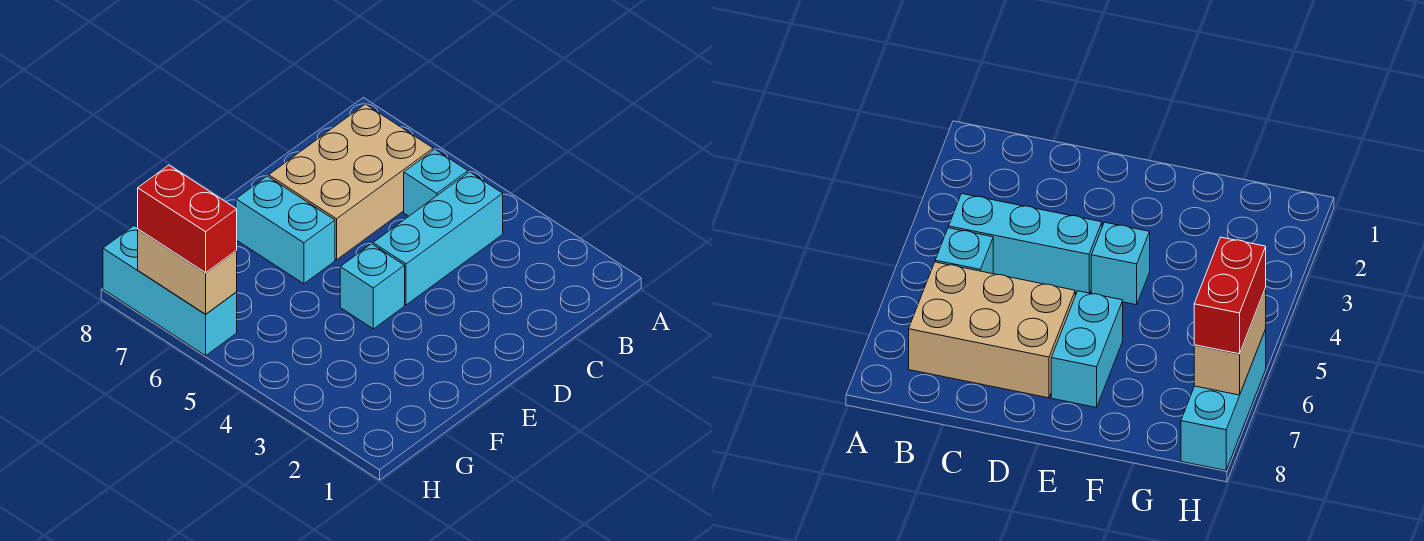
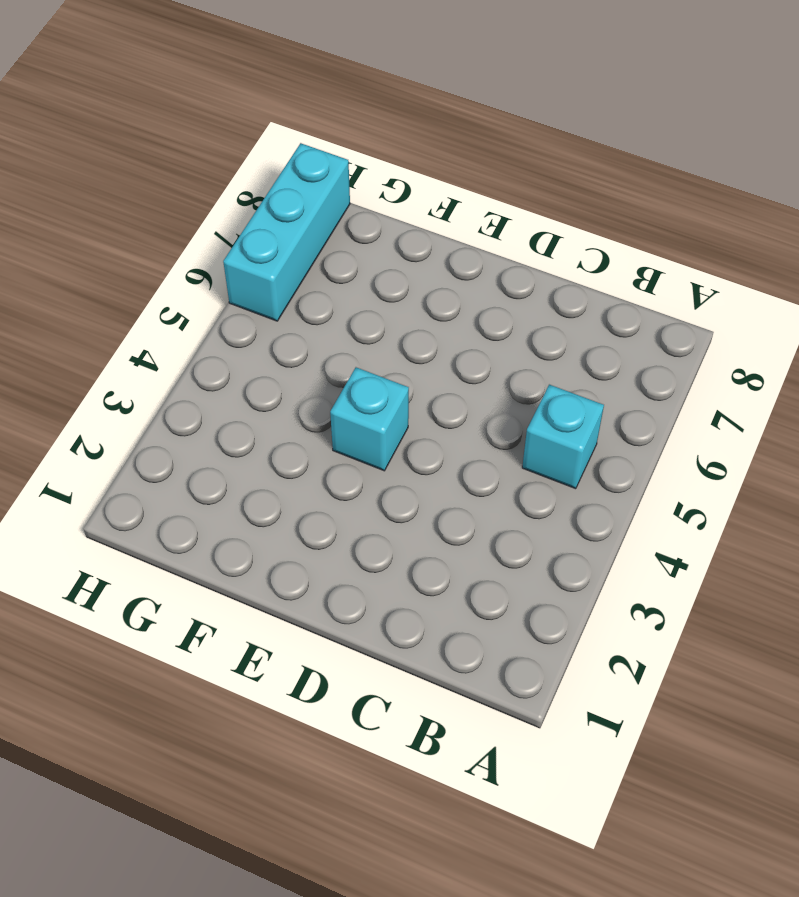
none -> cyan brick B4:D4 level 1
none -> tan brick B6:D7 level 1

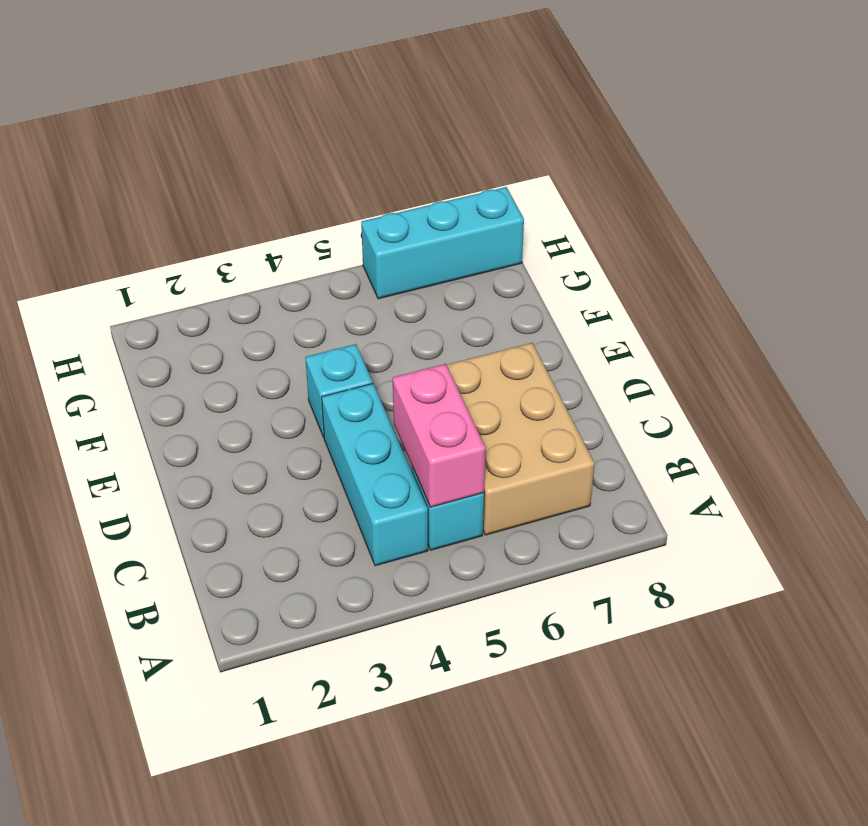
pink brick B5:C5 level 2 -> none
none -> cyan brick E6:E7 level 1
none -> tan brick H6:H7 level 2

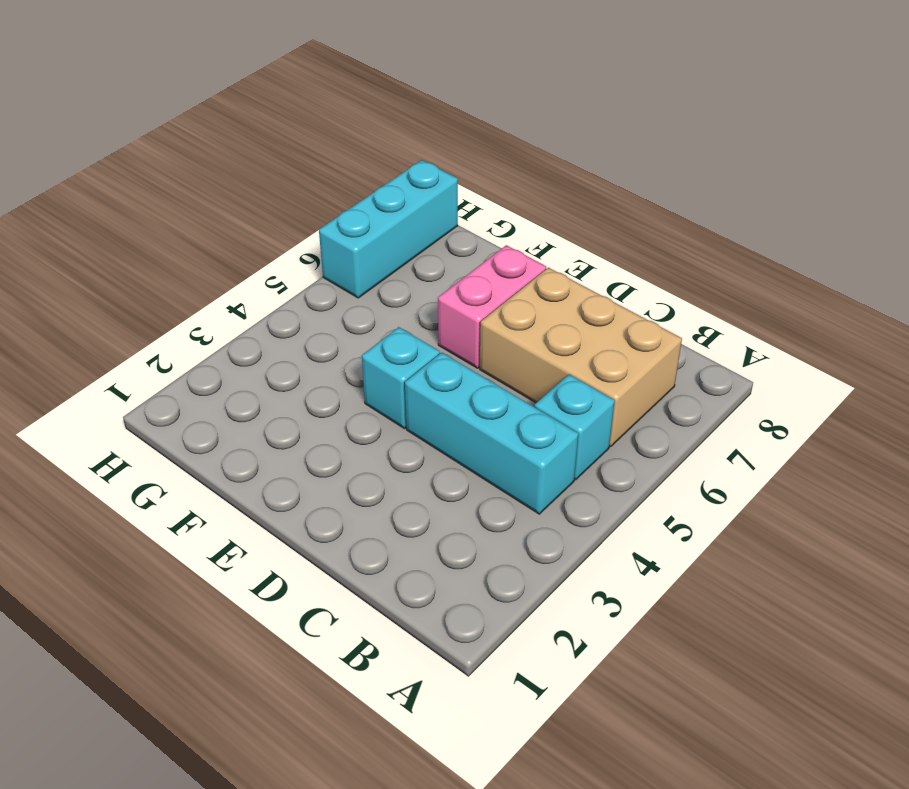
pink brick E6:E7 level 1 -> cyan brick E6:E7 level 1
none -> tan brick H6:H7 level 2
none -> red brick H6:H7 level 3

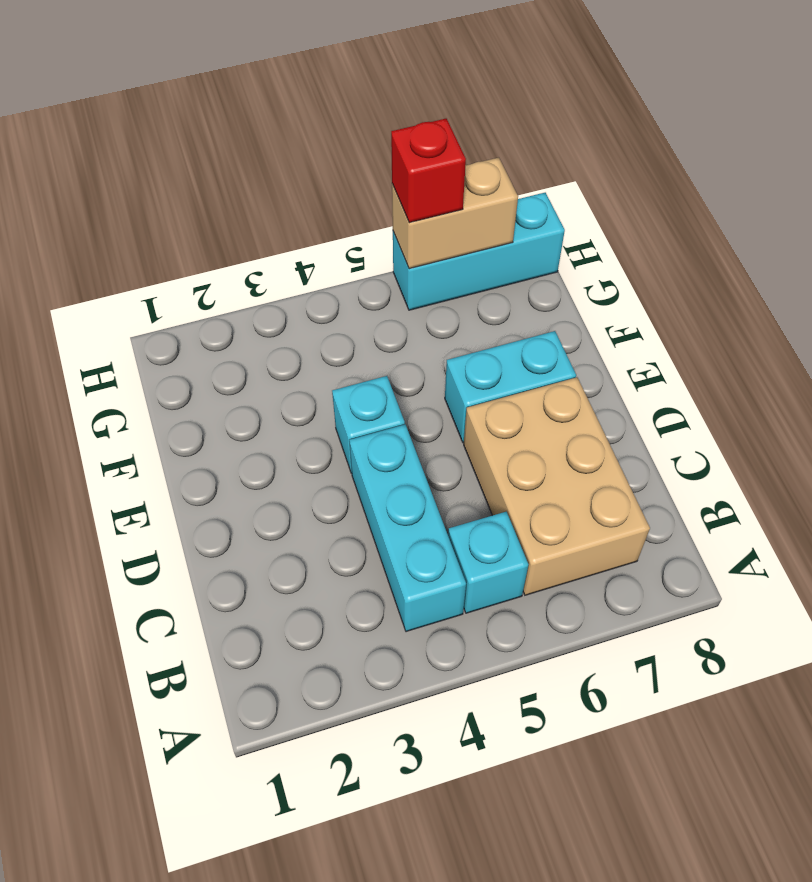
red brick H6 level 3 -> red brick H6:H7 level 3

